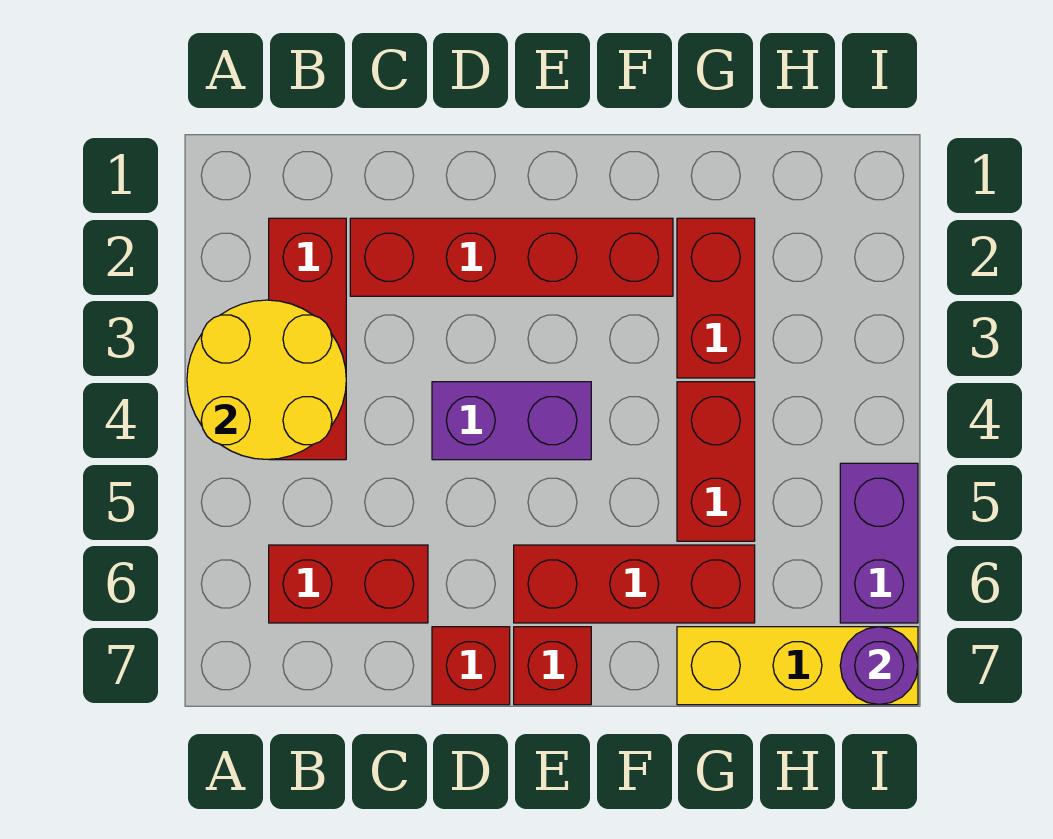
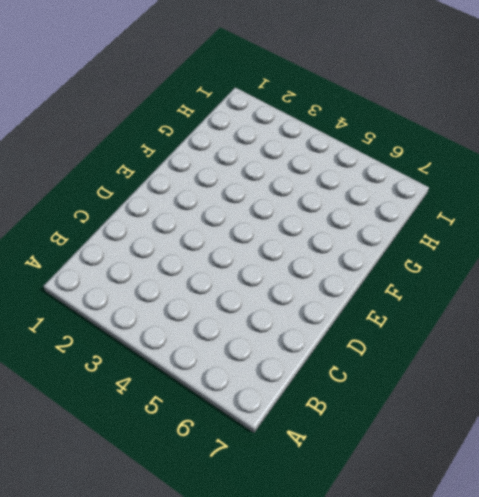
none -> red brick B2:B4 level 1
none -> red brick B6:C6 level 1
none -> red brick C2:F2 level 1

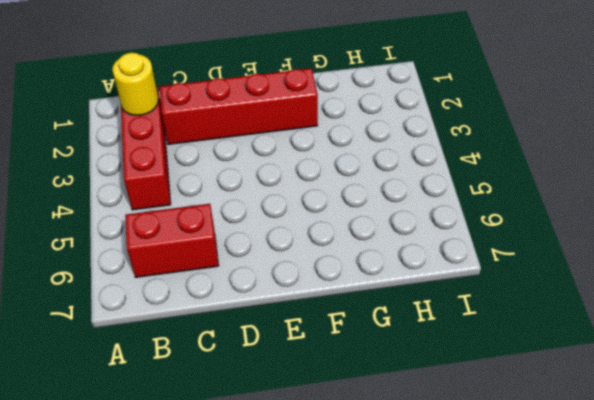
yellow round brick B2 level 2 -> none
none -> purple brick D4:E4 level 1
none -> red brick D7 level 1
none -> red brick E6:G6 level 1

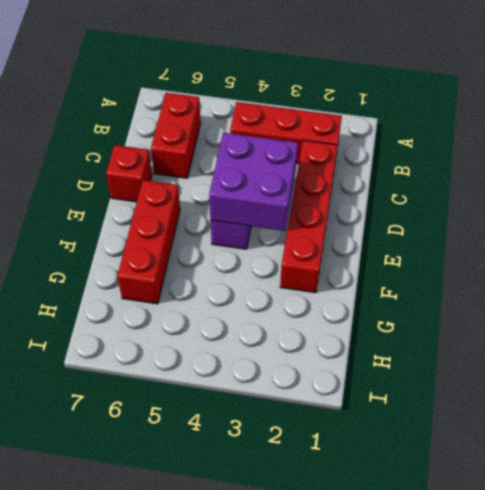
purple brick D3:E4 level 2 -> none
none -> red brick E7 level 1
none -> red brick G2:G3 level 1
none -> red brick G4:G5 level 1

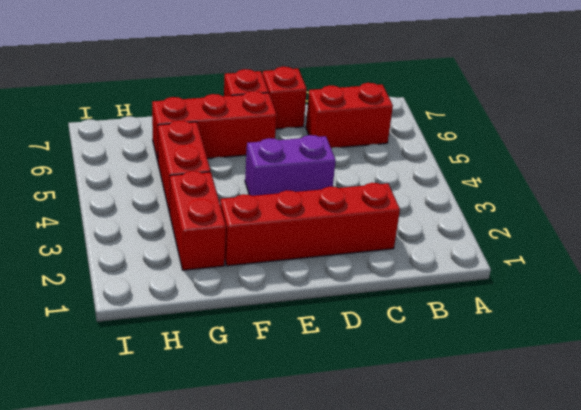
none -> red brick B2:B4 level 1
none -> yellow brick G7:I7 level 1
none -> purple brick I5:I6 level 1

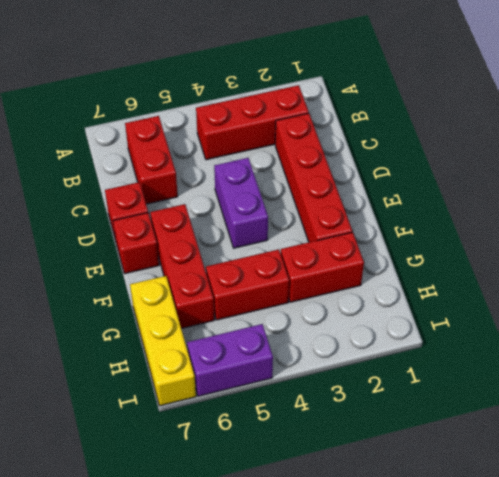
none -> yellow round brick A3:B4 level 2
none -> purple round brick I7 level 2

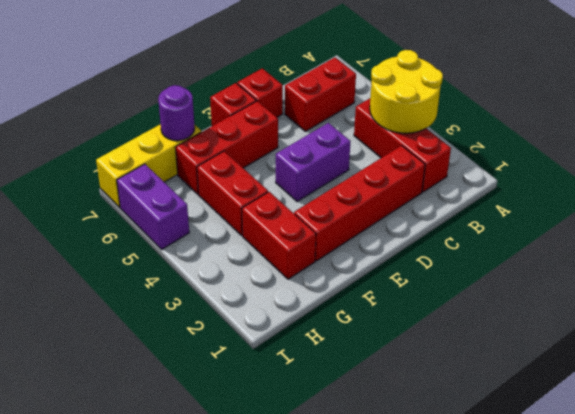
purple round brick G7 level 2 -> purple round brick I7 level 2

